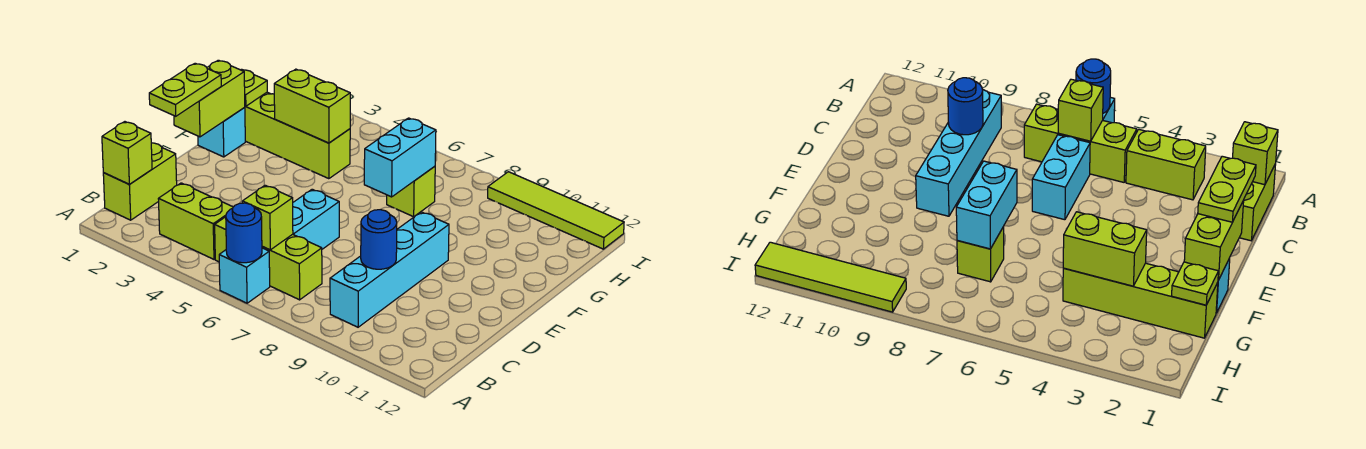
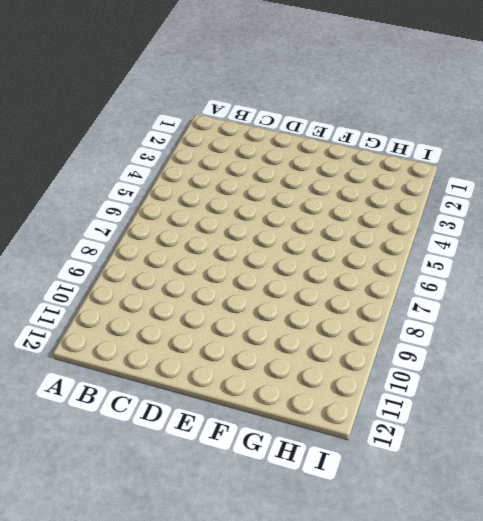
none -> cyan brick A6 level 1
none -> lime brick B1:C1 level 1
none -> lime brick B3:B4 level 1

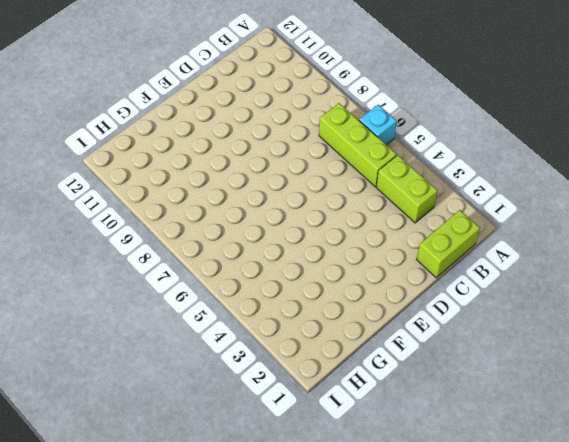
none -> cyan brick B9:E9 level 1
none -> cyan brick C6:D6 level 1
none -> cyan brick F1 level 1

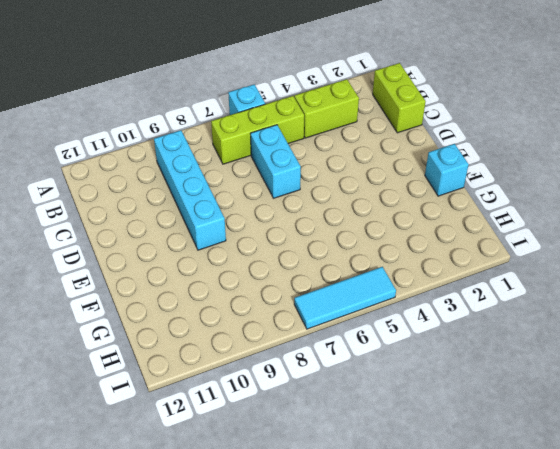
cyan tile I5:I7 level 1 -> none
none -> lime brick G1:G4 level 1
none -> lime brick G7 level 1
none -> lime tile I9:I12 level 1

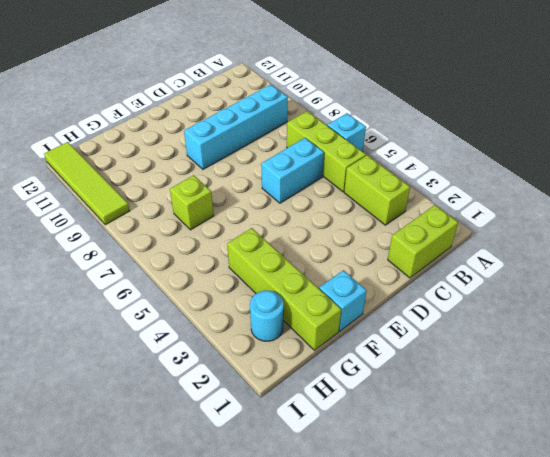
cyan round brick H2 level 1 -> none
none -> blue round brick A6 level 2
none -> lime brick B1 level 2
none -> lime brick B6 level 2

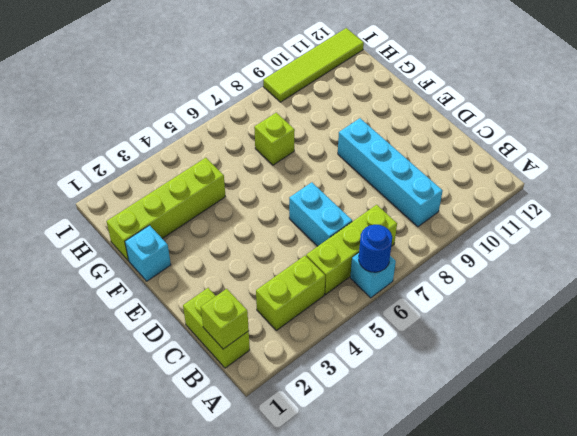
none -> lime brick B6 level 2
none -> blue round brick C9 level 2
none -> lime brick E1:F1 level 2

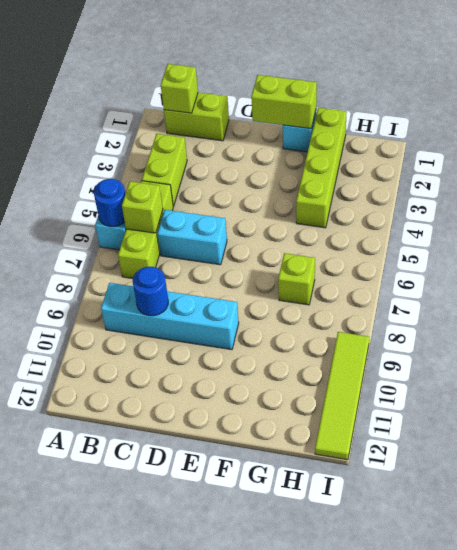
none -> cyan brick F7:G7 level 2
none -> lime plate G1 level 2
none -> lime brick G3:G4 level 2

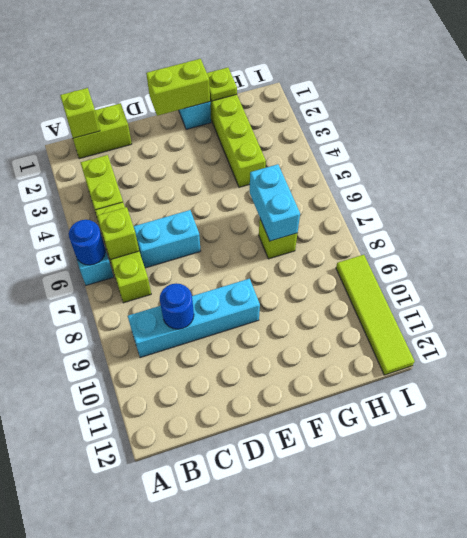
cyan brick G6:G7 level 2 -> cyan brick F7:G7 level 2
none -> lime brick G3:G4 level 2
none -> lime plate D1:E1 level 3

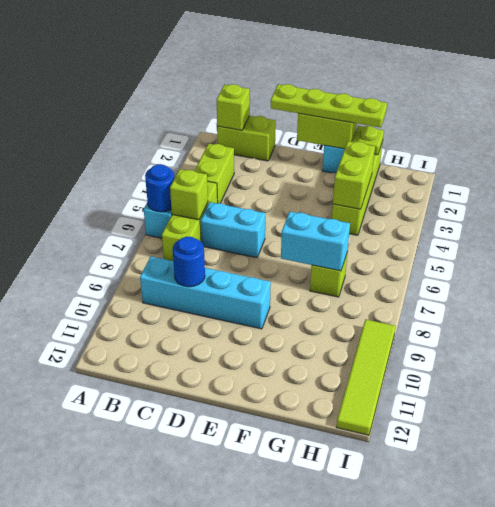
lime plate D1:G1 level 3 -> lime plate D1:E1 level 3

